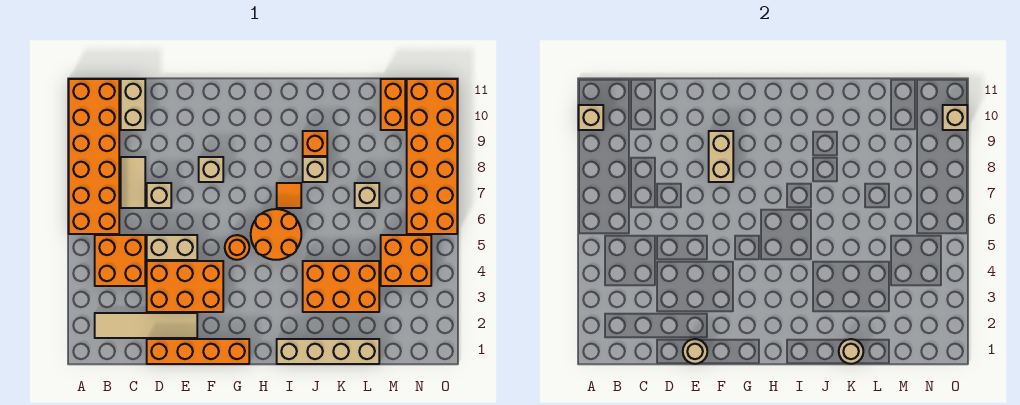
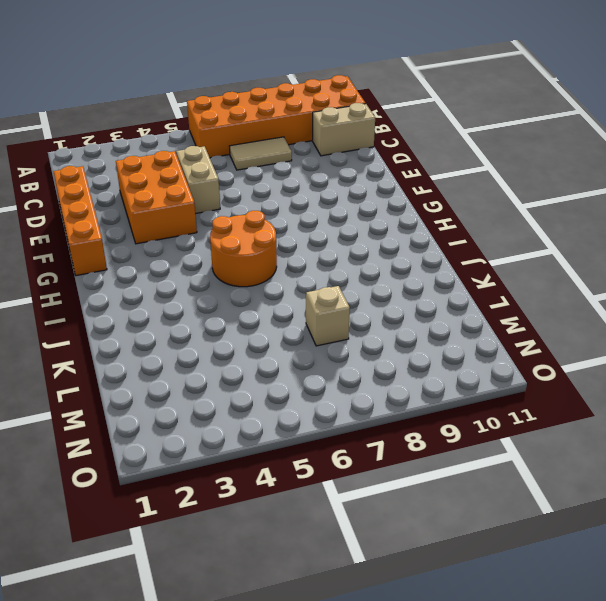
none -> tan tile B2:E2 level 1
none -> orange brick B4:C5 level 1
none -> tan brick D7 level 1

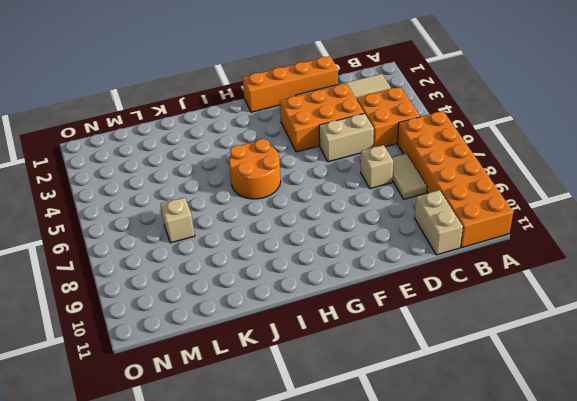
none -> tan brick F8 level 1
none -> orange round brick G5 level 1
none -> tan brick I1:L1 level 1

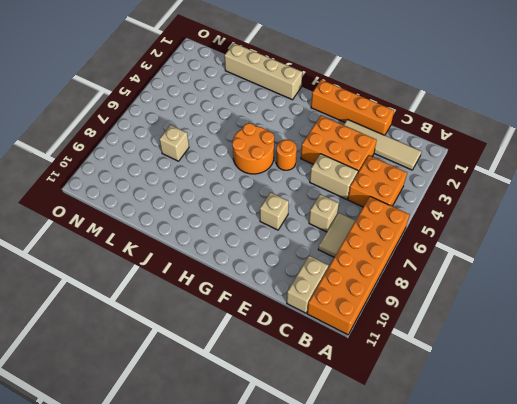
none -> orange tile I7 level 1
none -> orange brick J3:L4 level 1
none -> tan brick J8 level 1

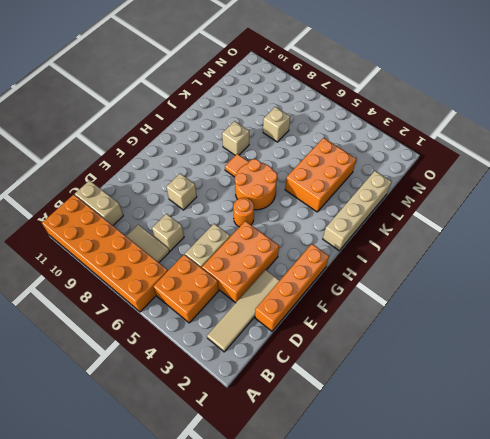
none -> orange brick J9 level 1
none -> orange brick M4:N5 level 1
none -> orange brick M10:M11 level 1

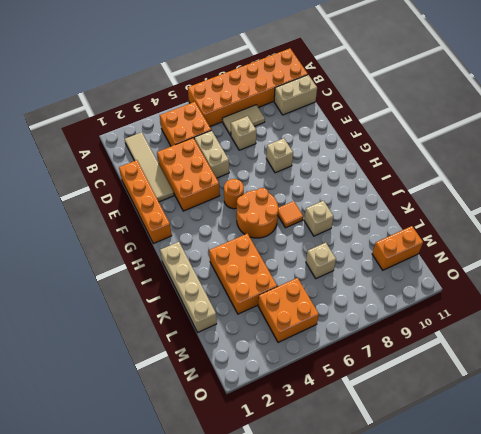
none -> orange brick J9 level 1
none -> orange brick N6:O11 level 1
none -> tan brick A10 level 2

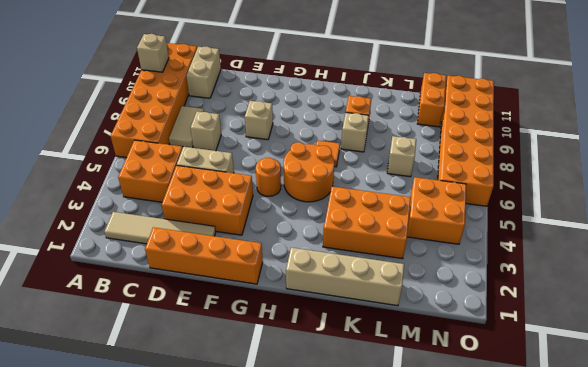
none -> tan round brick E1 level 2
none -> tan brick F8:F9 level 2
none -> tan round brick K1 level 2

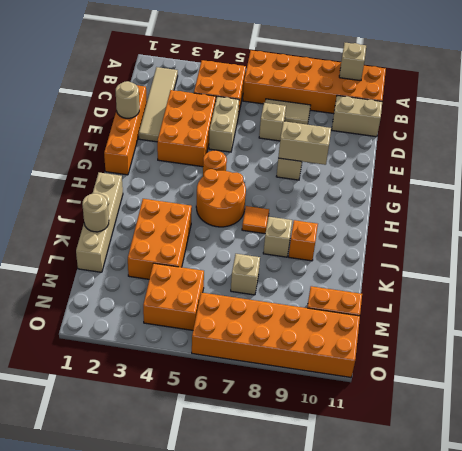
none -> tan brick O10 level 2

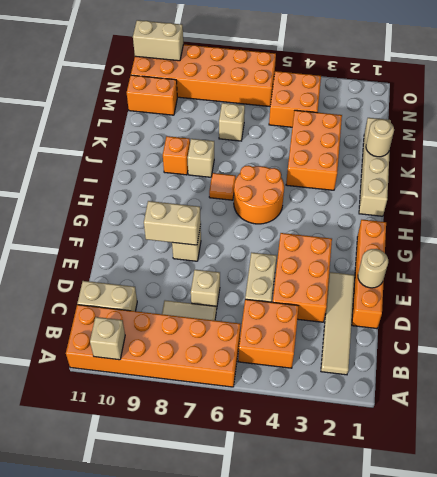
tan brick O10:O11 level 2 -> tan brick O10 level 2
none -> orange round brick G5 level 1

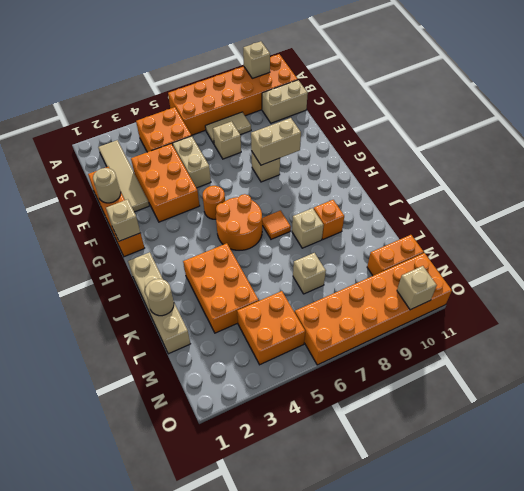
tan brick G1 level 2 -> none

